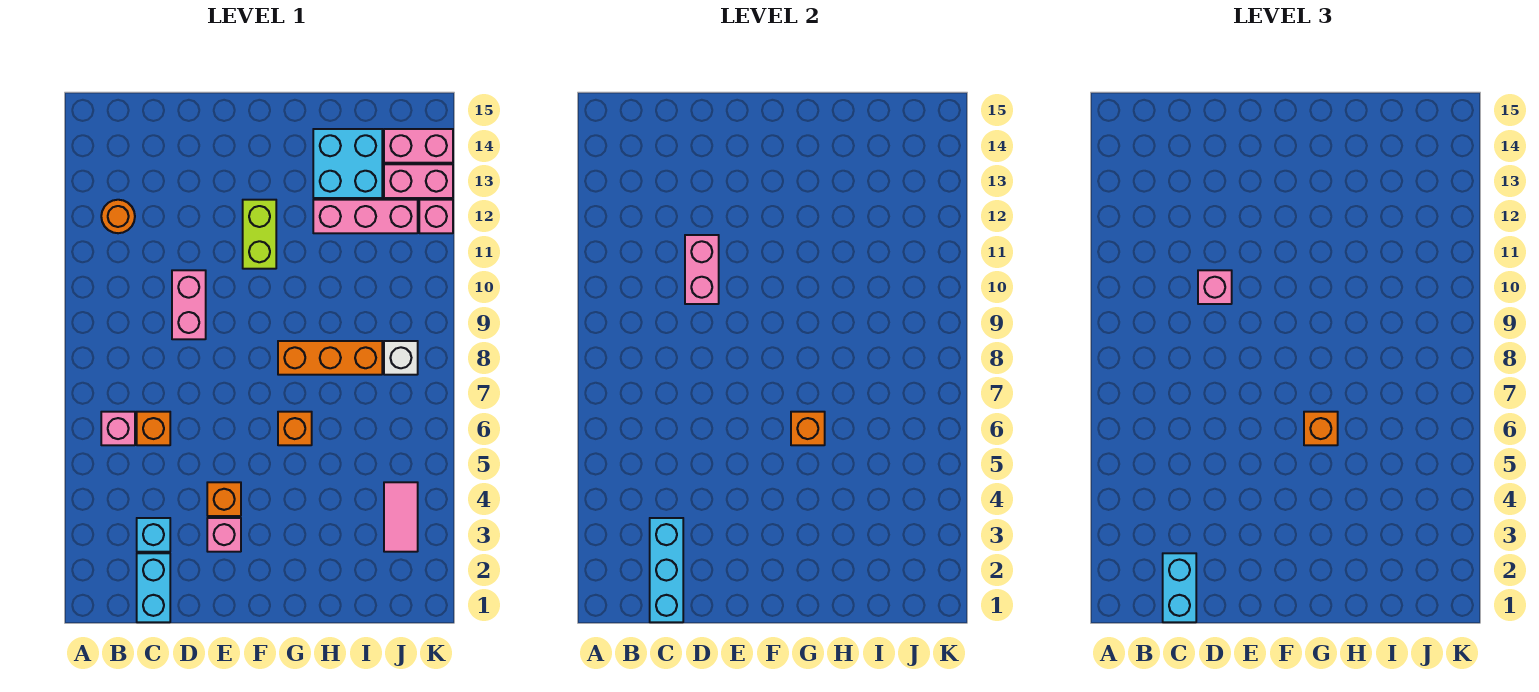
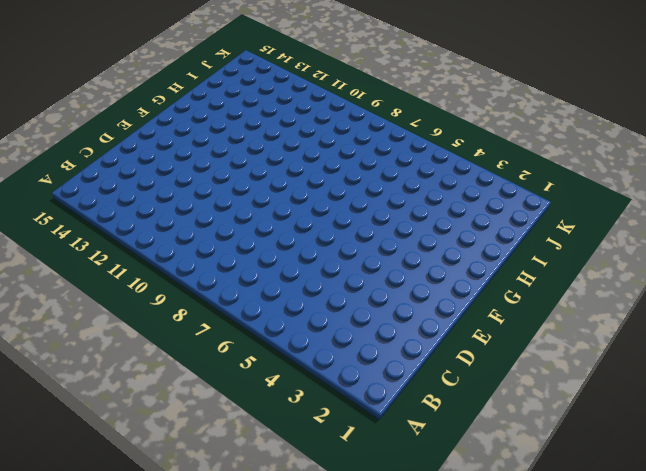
none -> pink brick B6 level 1
none -> orange round brick B12 level 1
none -> cyan brick C1:C2 level 1

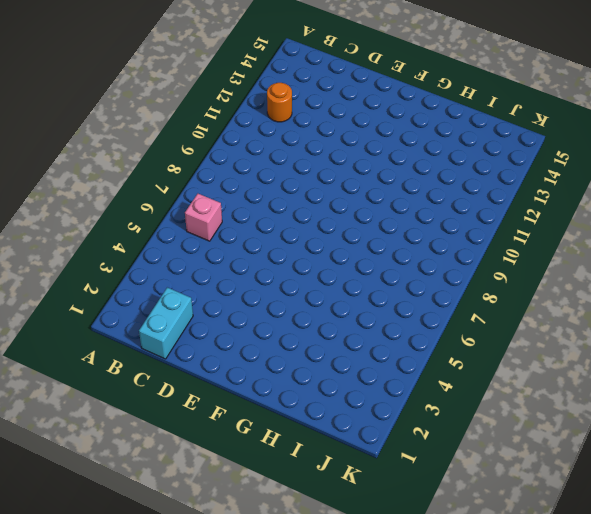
none -> cyan brick C3 level 1
none -> orange brick C6 level 1
none -> pink brick D9:D10 level 1

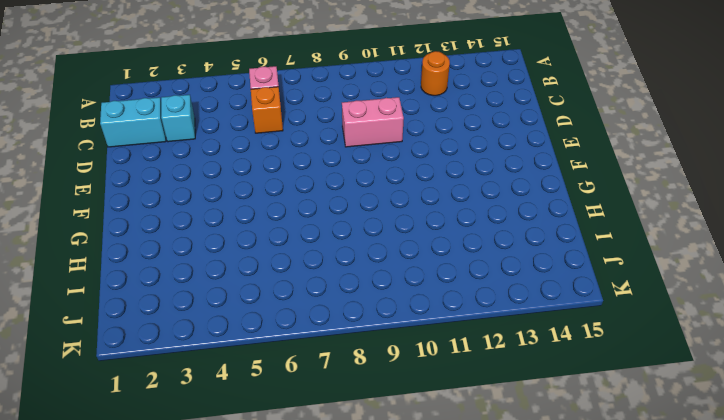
none -> pink brick E3 level 1
none -> orange brick E4 level 1
none -> lime brick F11:F12 level 1

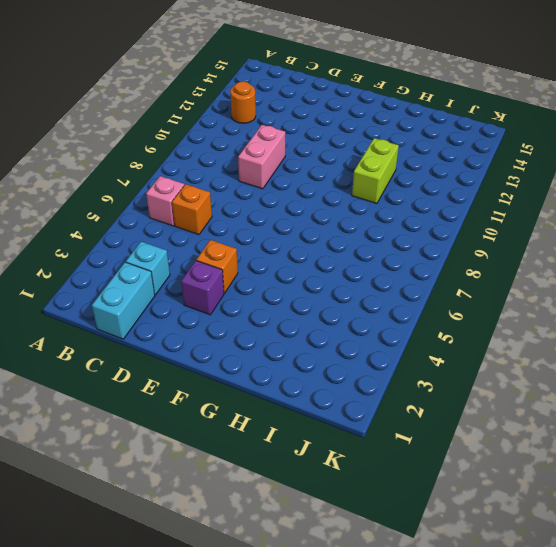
purple brick E3 level 1 -> pink brick E3 level 1
lime brick H10:H11 level 1 -> lime brick F11:F12 level 1
none -> orange brick G6 level 1
none -> orange brick G8:I8 level 1
none -> pink brick H12:J12 level 1

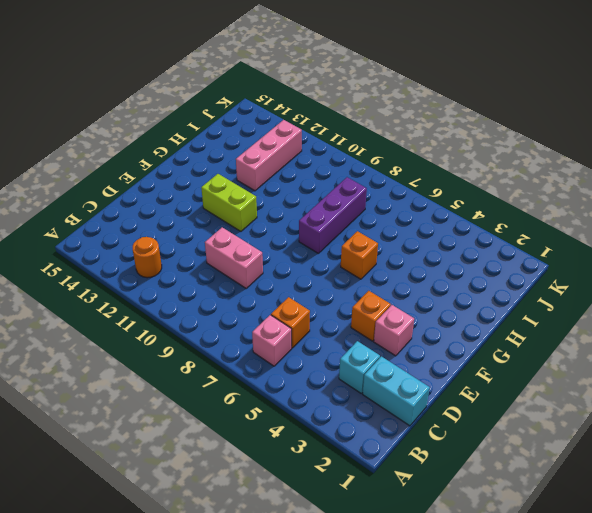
purple brick G8:I8 level 1 -> orange brick G8:I8 level 1
none -> cyan brick H13:I14 level 1
none -> pink tile J3:J4 level 1
none -> white brick J8 level 1

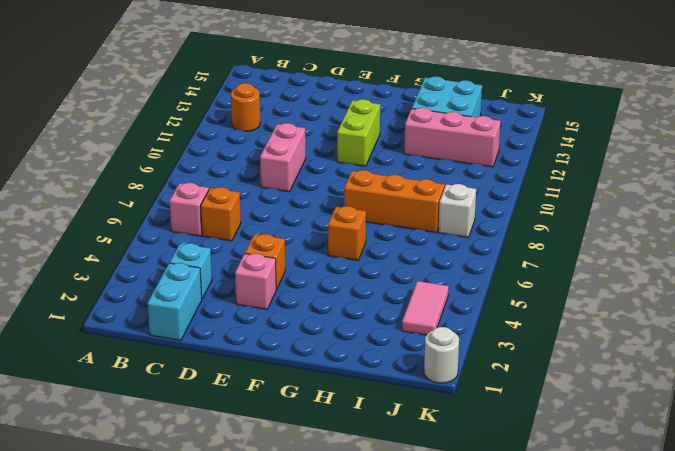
white round brick K1 level 1 -> none
none -> pink brick J13:K13 level 1
none -> pink brick J14:K14 level 1
none -> pink brick K12 level 1

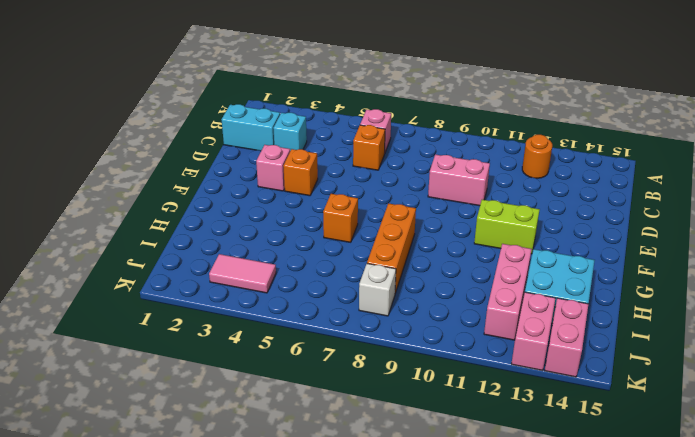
none -> pink brick K12 level 1
none -> cyan brick C1:C3 level 2
none -> pink brick D10:D11 level 2

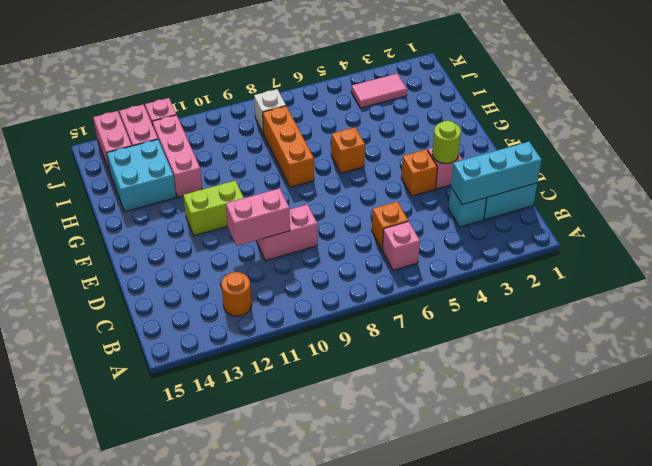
lime round brick E3 level 2 -> none
none -> orange brick G6 level 2
none -> cyan brick C1:C2 level 3
none -> pink brick D10 level 3

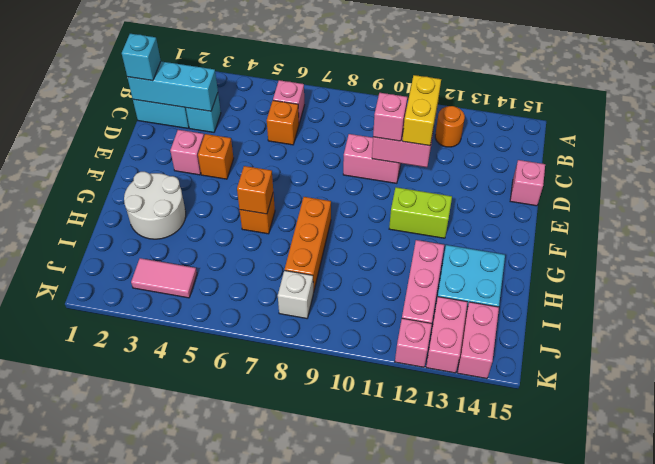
cyan brick C1 level 3 -> cyan brick C1:C2 level 3
yellow brick C11:D11 level 3 -> none
pink brick D15 level 1 -> none
white round brick G2:H3 level 1 -> none
none -> orange brick G6 level 3

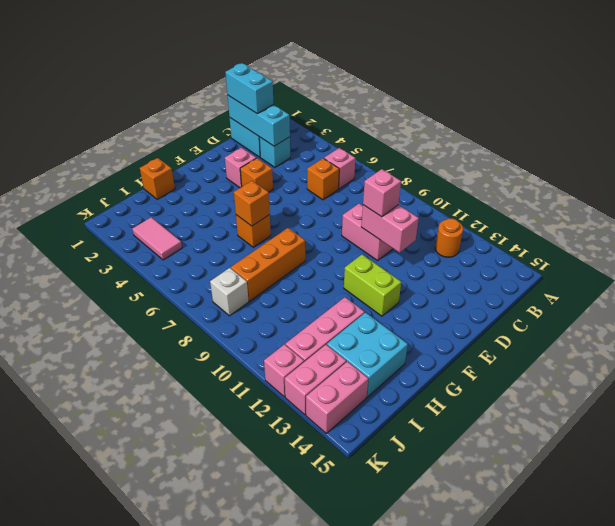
orange brick H1 level 1 -> orange brick G6 level 3

